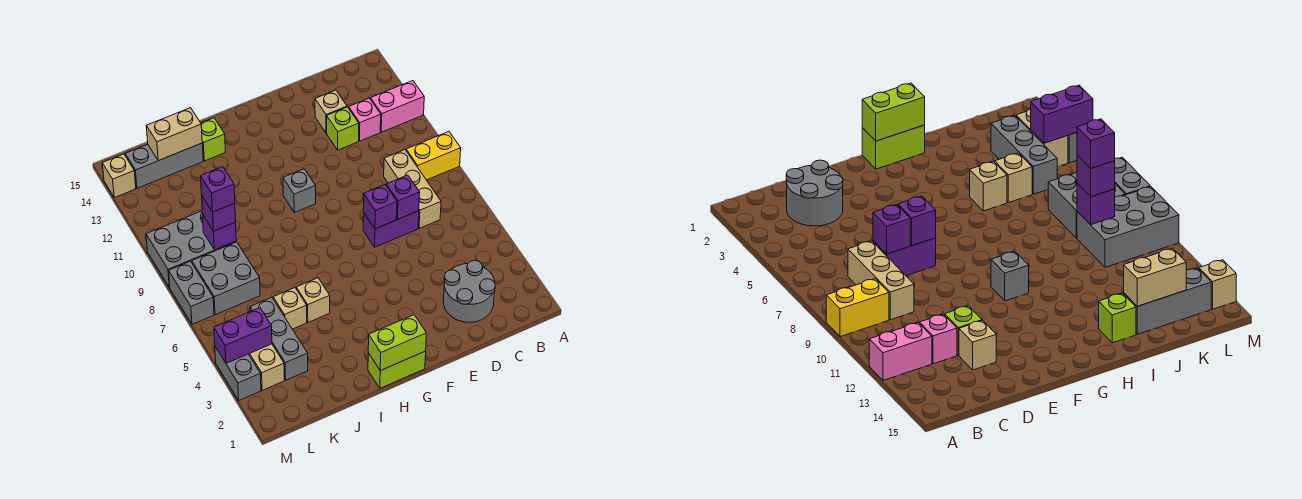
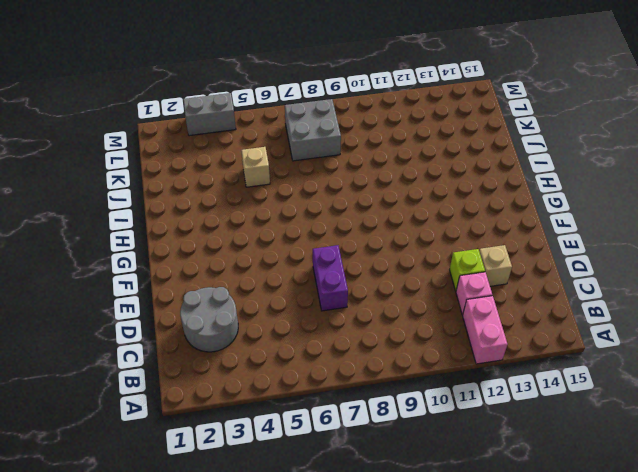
none -> yellow brick A9:B9 level 1
none -> tan brick C7:C9 level 1
none -> lime brick G1:H1 level 1

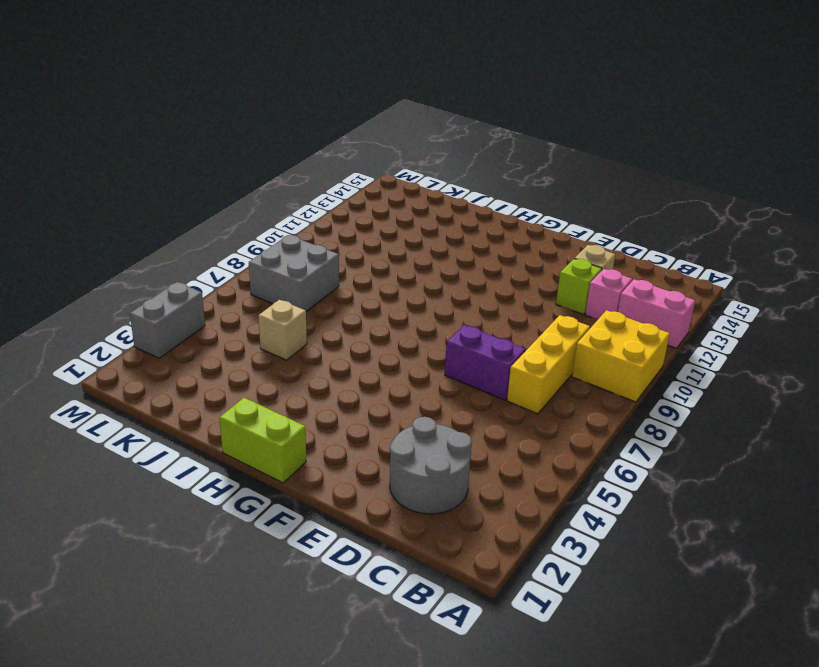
yellow brick A9:B10 level 1 -> yellow brick A9:B9 level 1
yellow brick C7:C9 level 1 -> tan brick C7:C9 level 1
none -> grey brick G10 level 1
none -> tan brick I5 level 1
none -> lime brick I14 level 1

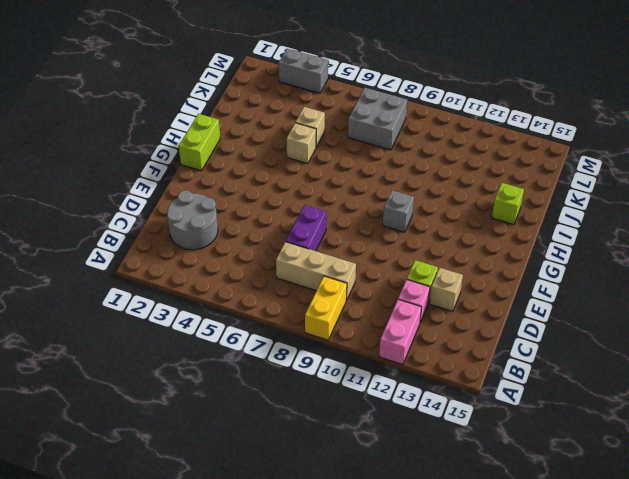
none -> grey brick J14:L14 level 1
none -> grey brick K3:K5 level 1
none -> grey brick K9:M10 level 1

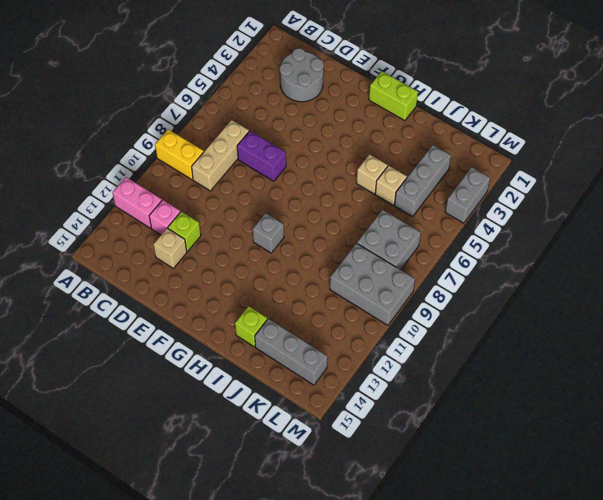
none -> tan brick L3:L4 level 1
none -> grey brick M7:M8 level 1
none -> tan brick M14 level 1

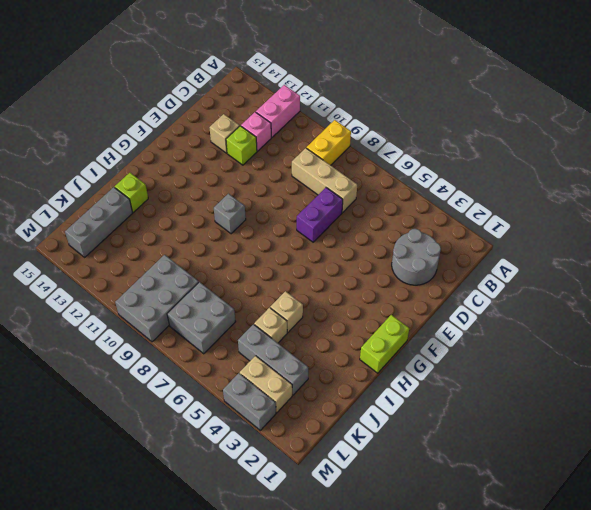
none -> grey brick M7:M8 level 1
none -> tan brick M14 level 1
none -> purple brick D7 level 2

